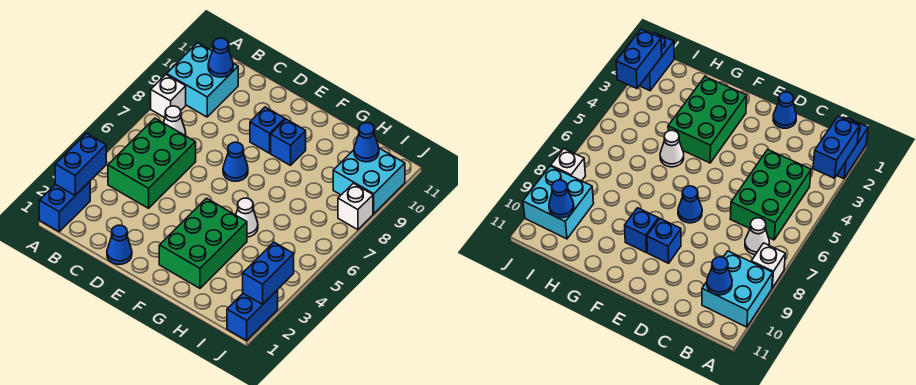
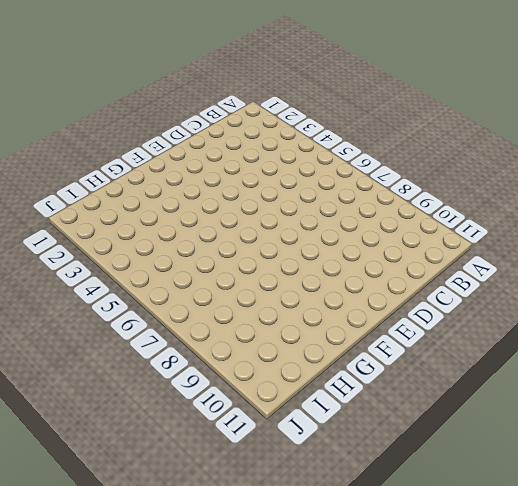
none -> blue brick A1:A2 level 1
none -> white brick A8 level 1
none -> cyan brick A9:B10 level 1

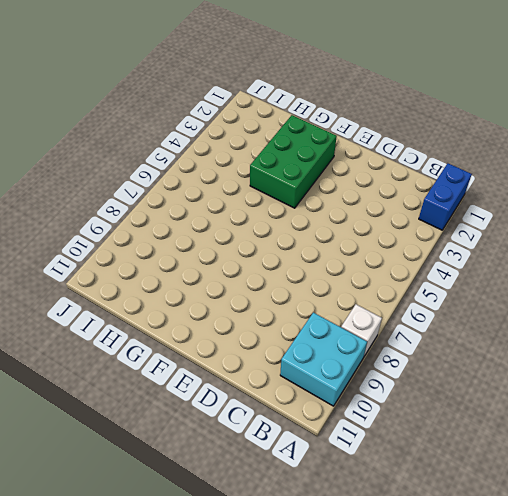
none -> green brick B4:C6 level 1
none -> white cone B7 level 1
none -> blue cone D1 level 1

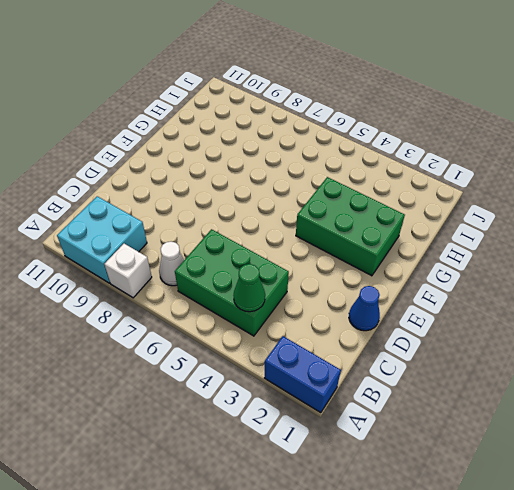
green cone B4 level 2 -> none
none -> blue cone E7 level 1
none -> blue brick E9 level 1
none -> blue brick F9 level 1

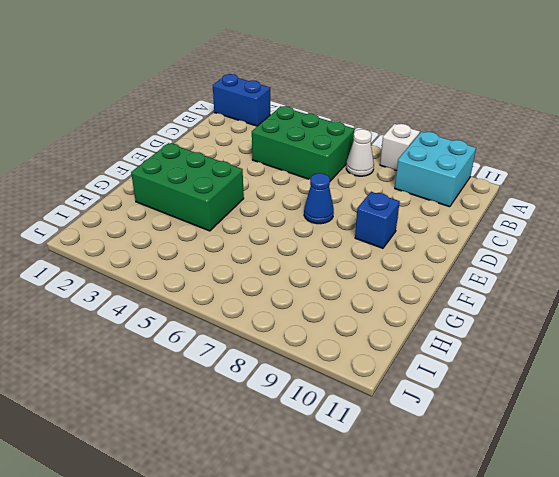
none -> blue cone D1 level 1
none -> blue brick F9 level 1
none -> white cone G5 level 1

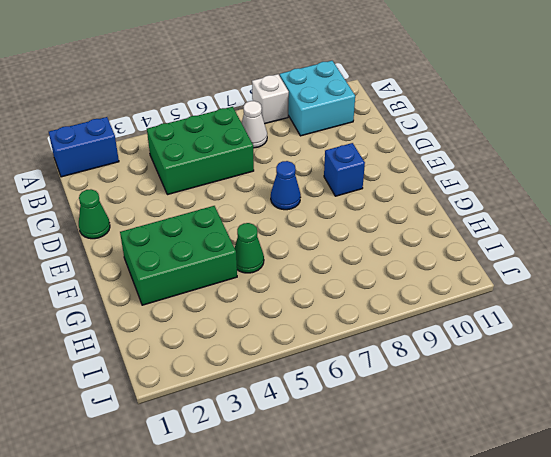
green cone D1 level 1 -> blue cone D1 level 1
green cone G5 level 1 -> white cone G5 level 1
none -> blue brick F9 level 1
none -> cyan brick I9:J10 level 1
none -> blue brick J1:J2 level 1

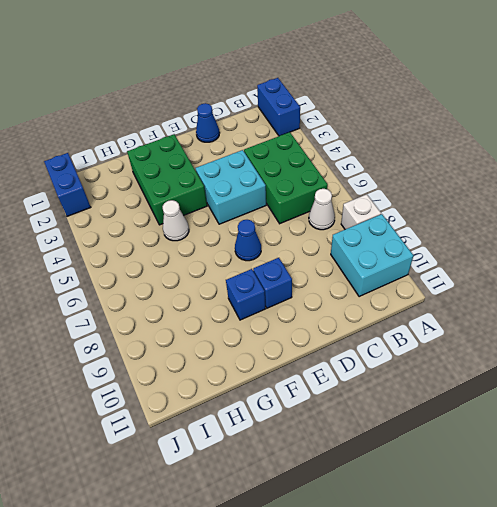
cyan brick D4:E5 level 1 -> cyan brick I9:J10 level 1
none -> white brick J8 level 1
none -> blue brick A2:A3 level 2
none -> blue cone B10 level 2

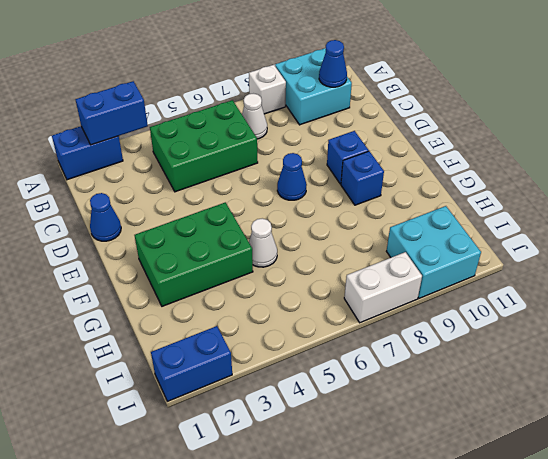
white brick J7:J8 level 1 -> white brick J8 level 1
none -> blue cone I10 level 2
none -> blue brick J2:J3 level 2

